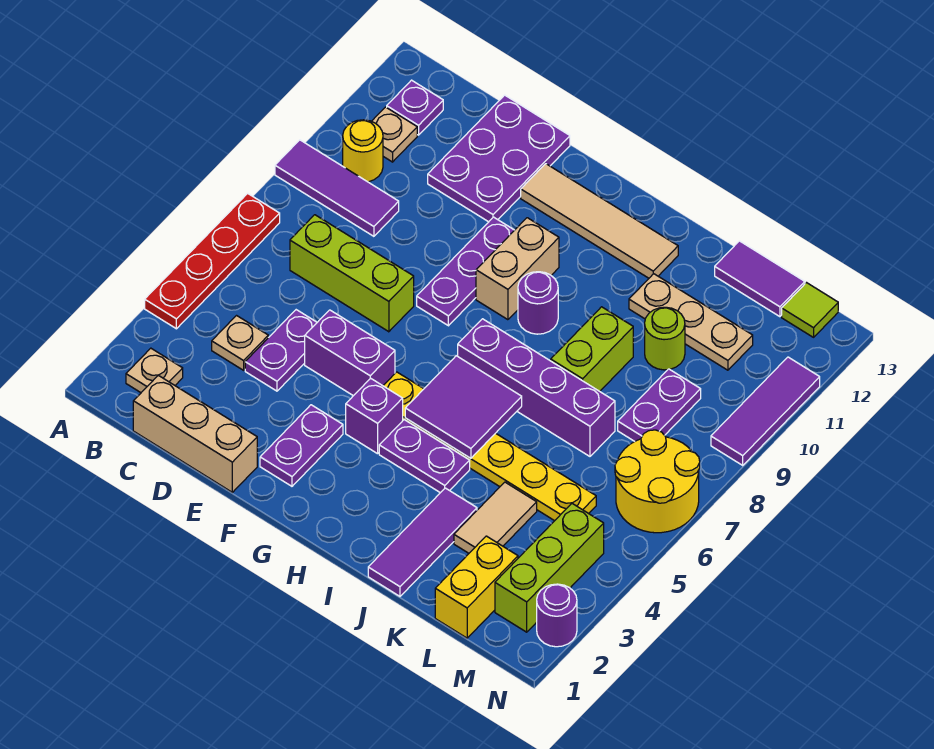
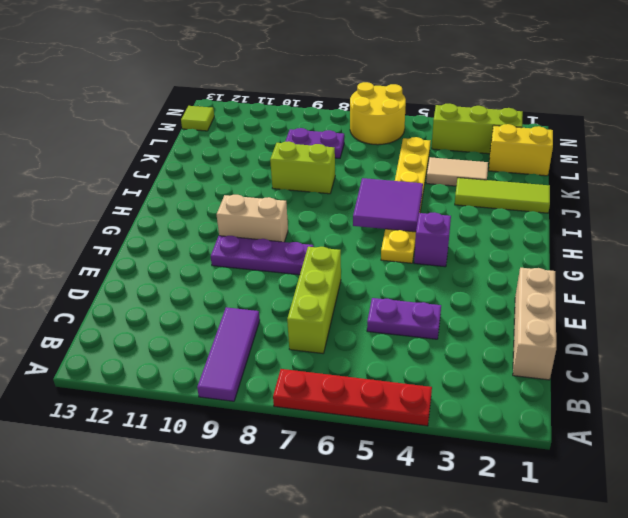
lime tile J1:J3 level 1 -> purple tile J1:J3 level 1
none -> tan plate B2 level 1
none -> yellow round brick B10 level 1
none -> tan plate B11 level 1
none -> purple plate B12 level 1

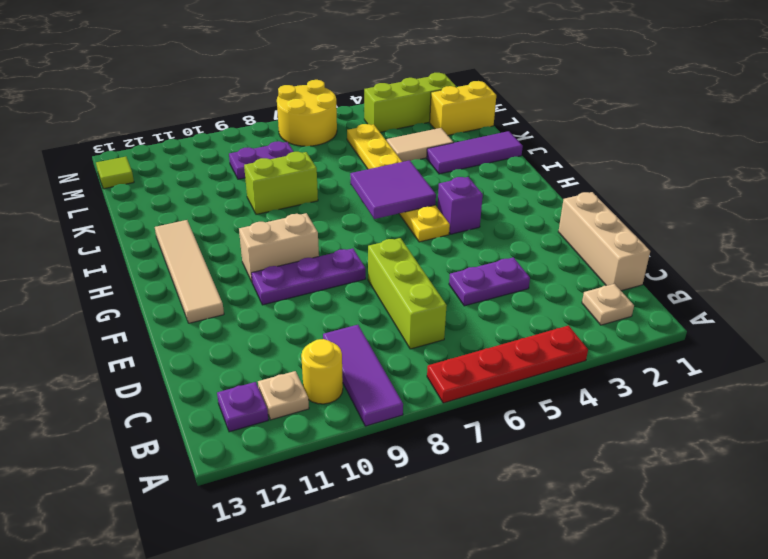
none -> tan plate C4 level 1
none -> purple plate D11:E13 level 1
none -> purple brick E5:F5 level 1
none -> purple plate F2:F3 level 1

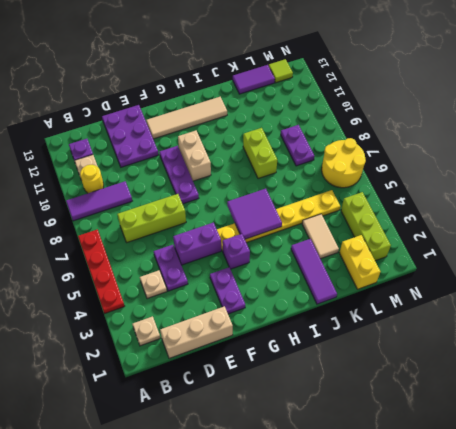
none -> purple plate H4:I4 level 1
none -> purple brick H7:K7 level 1
none -> purple round brick H9 level 1
none -> tan plate J11:L11 level 1

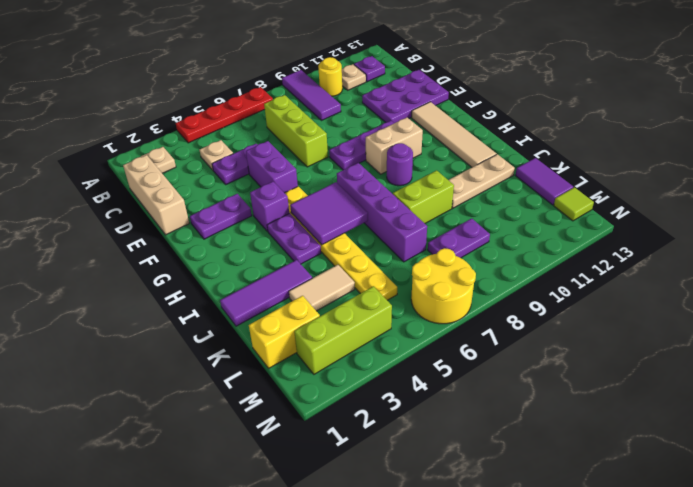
tan plate J10:J12 level 1 -> tan plate J11:L11 level 1
none -> lime round brick K10 level 1
none -> purple round brick N2 level 1
none -> purple tile N9:N11 level 1

